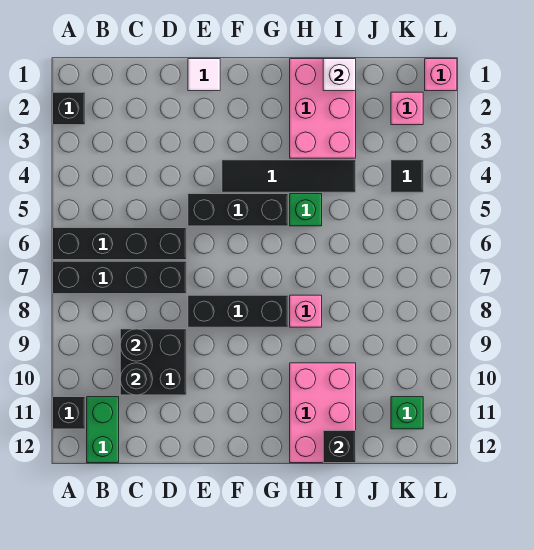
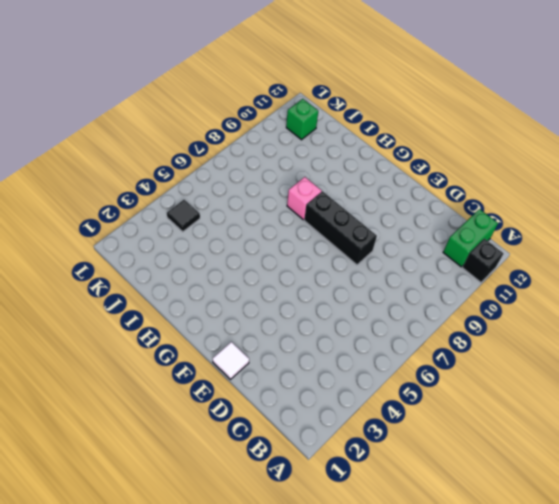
none -> black brick A2 level 1
none -> black brick A6:D6 level 1
none -> black brick A7:D7 level 1

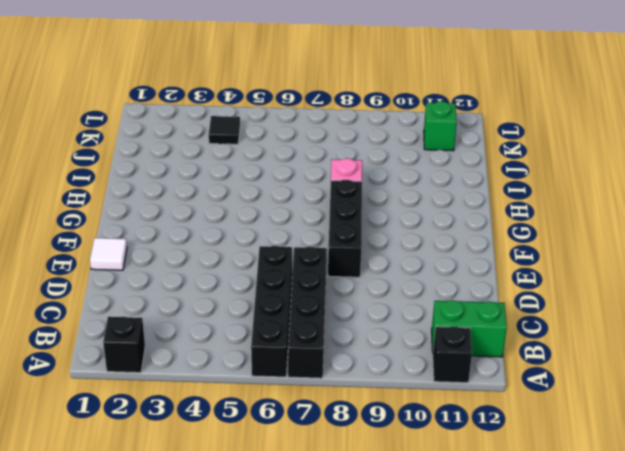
none -> black brick C9:D10 level 1
none -> black brick E5:G5 level 1
none -> black tile F4:I4 level 1

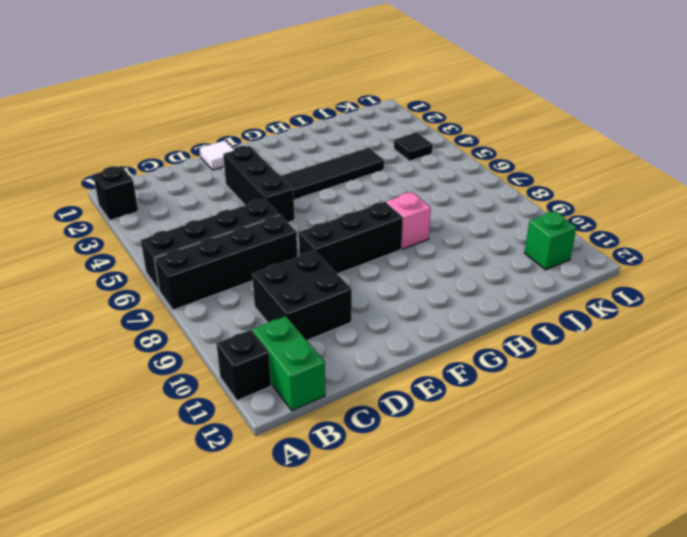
black brick E3:E5 level 1 -> black brick E5:G5 level 1
none -> pink brick H1:I3 level 1
none -> green brick H5 level 1
none -> pink brick H10:I12 level 1

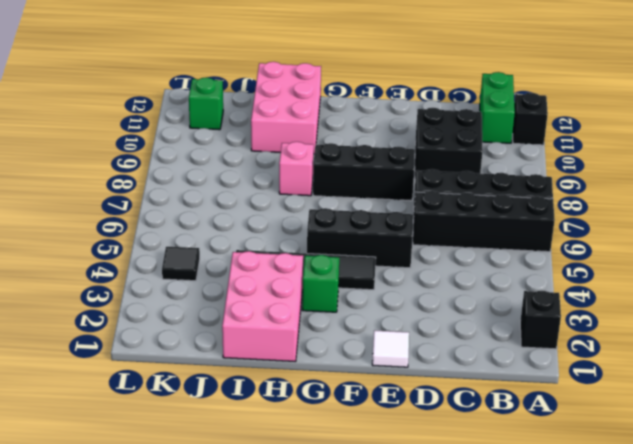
green brick G3 level 1 -> green brick H5 level 1
none -> pink brick K2 level 1
none -> pink brick L1 level 1
none -> black round brick C9 level 2

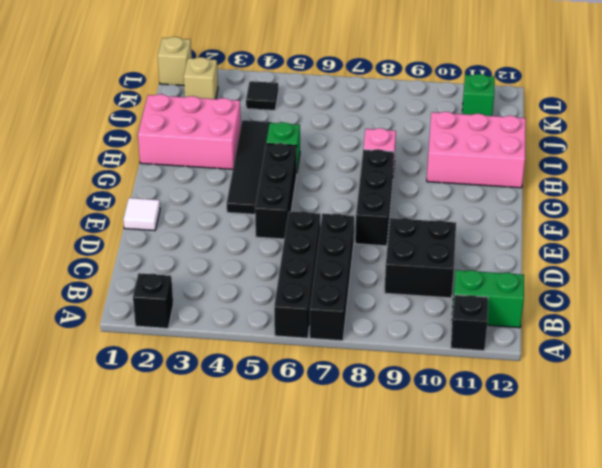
tan brick K2 level 1 -> pink brick K2 level 1
tan brick L1 level 1 -> pink brick L1 level 1
none -> black round brick C9 level 2
none -> black round brick C10 level 2
none -> white brick I1 level 2

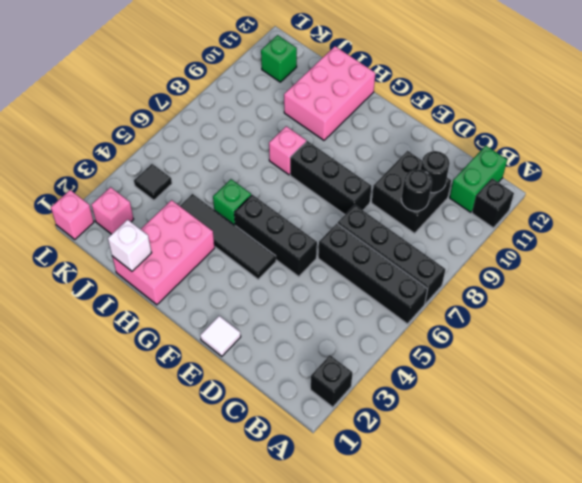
none -> black brick I12 level 2

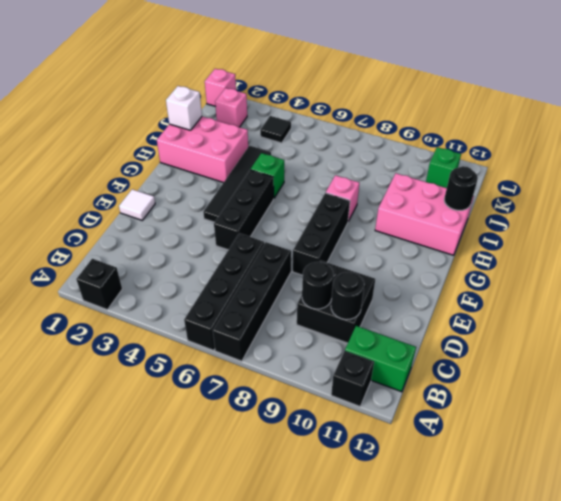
black round brick I12 level 2 -> black brick I12 level 2

